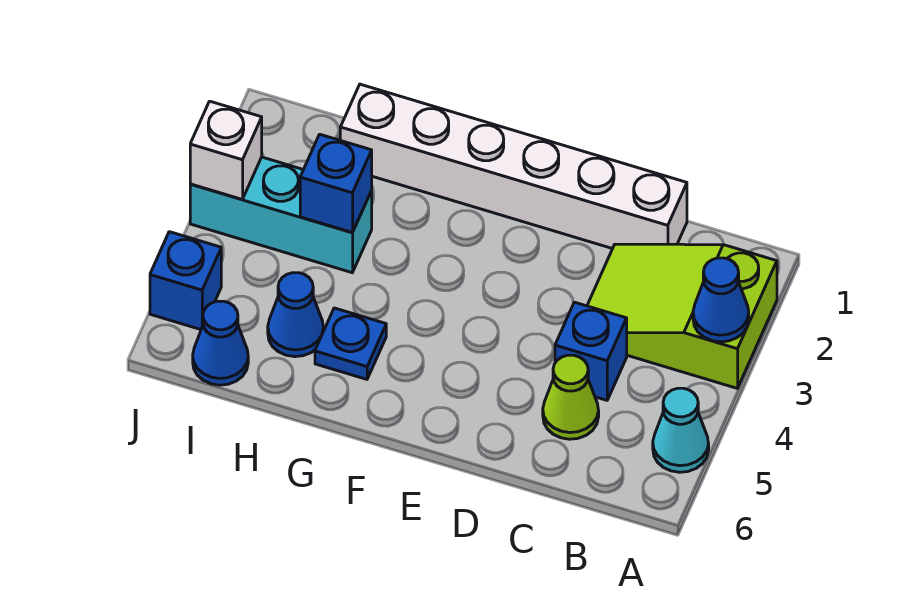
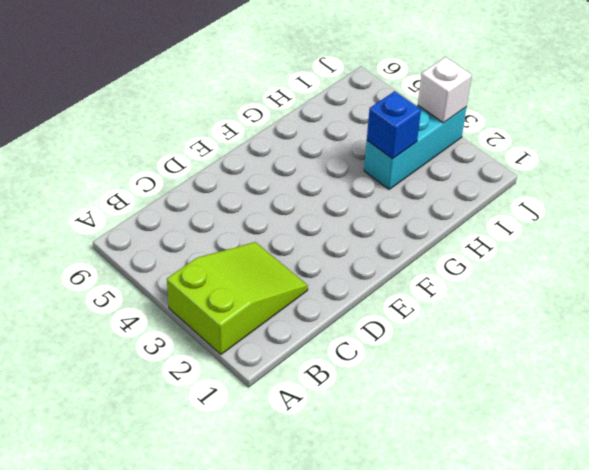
none -> cyan cone A5 level 1
none -> white brick C1:H1 level 1
none -> blue brick C4 level 1

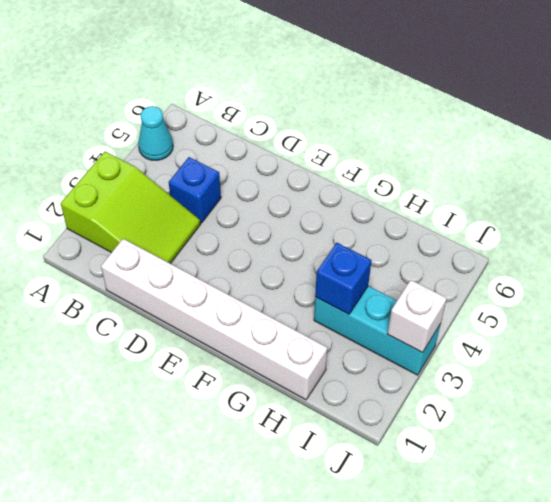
none -> lime cone C5 level 1
none -> blue plate G5 level 1
none -> blue cone H5 level 1

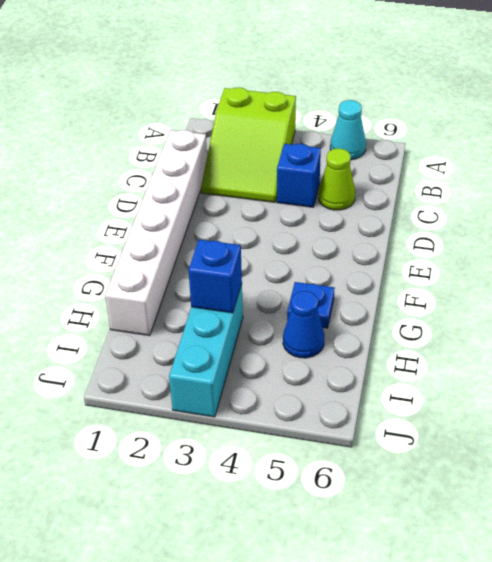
none -> blue cone I6 level 1
none -> blue brick J5 level 1
none -> blue cone A3 level 2

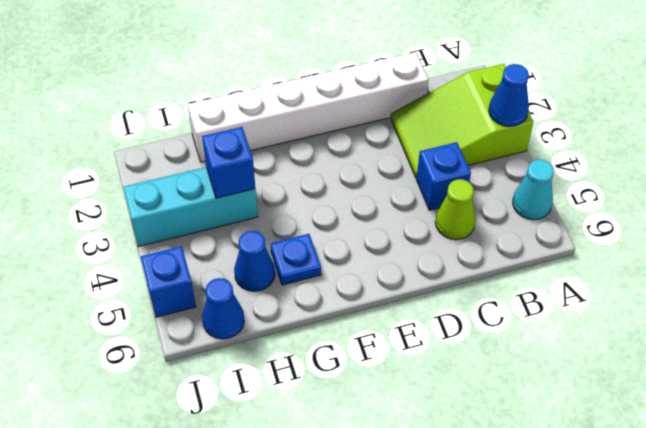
none -> white brick J3 level 2

